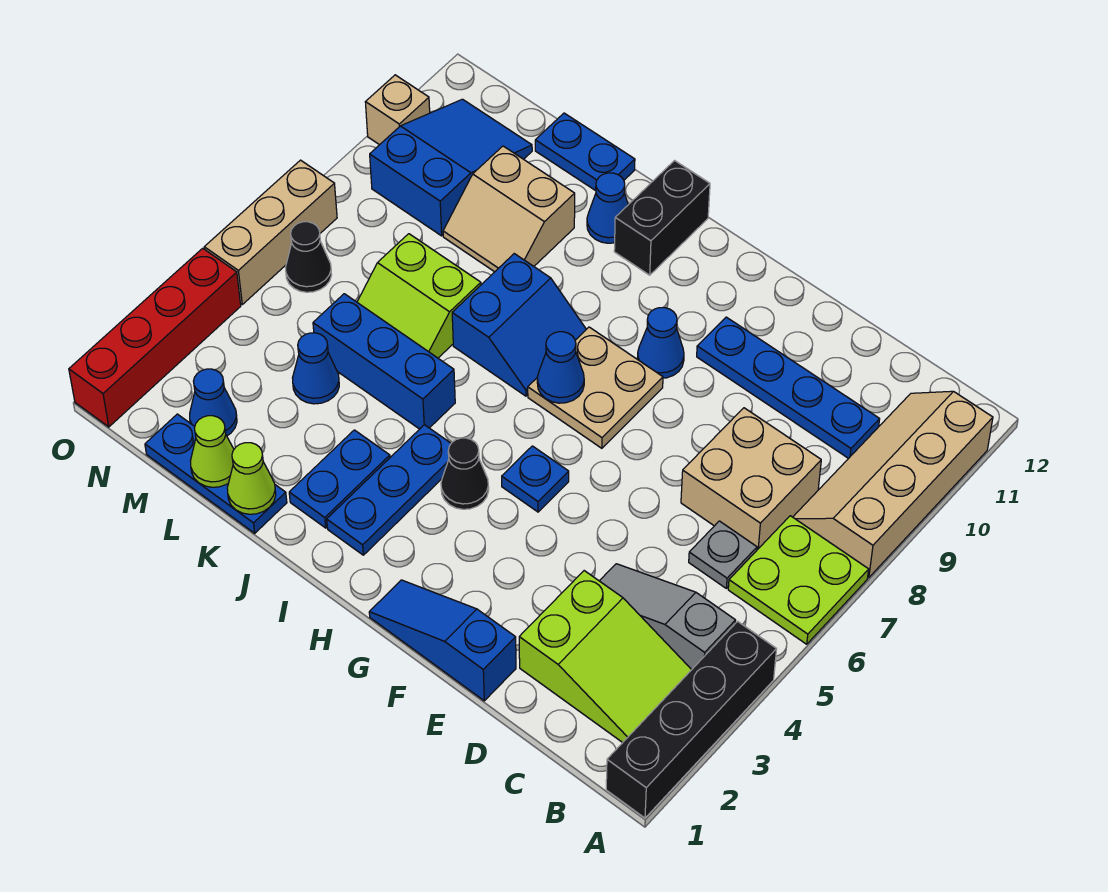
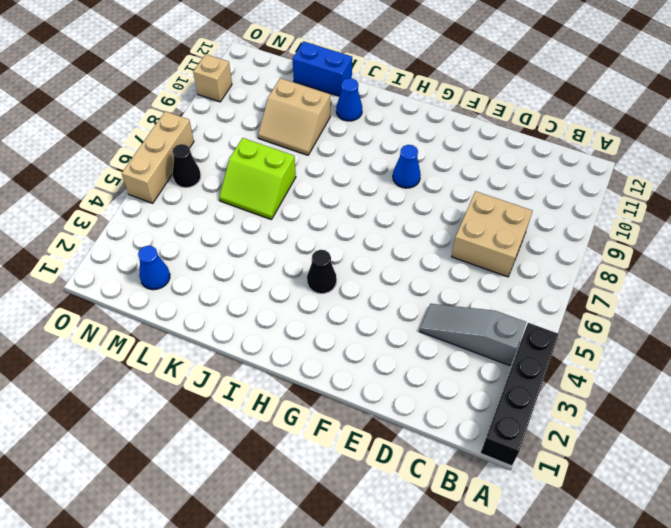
blue brick K12:L12 level 1 -> blue plate K12:L12 level 1
none -> lime plate A6:B7 level 1
none -> tan slope A8:B11 level 1 top A
none -> lime slope B2:D3 level 1 top D
none -> grey plate C6 level 1

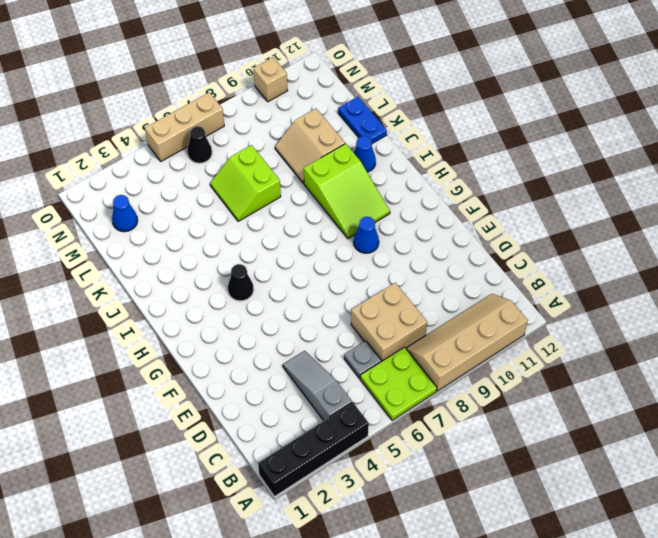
lime slope H9:J10 level 1 top J -> lime slope B2:D3 level 1 top D
none -> blue plate C10:F10 level 1
none -> blue slope E1:G1 level 1 top E
none -> blue plate G5 level 1
none -> tan plate G7:H8 level 1

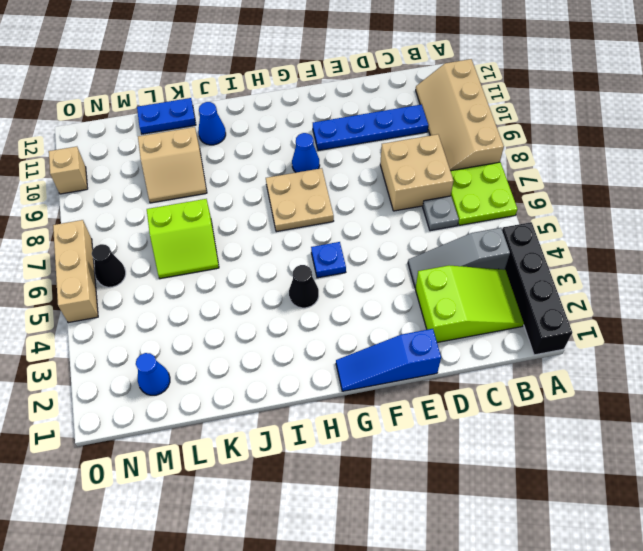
none -> blue plate I2:I4 level 1
none -> blue slope I7:J8 level 1 top J
none -> black brick I11:I12 level 1
none -> blue plate J2:J3 level 1

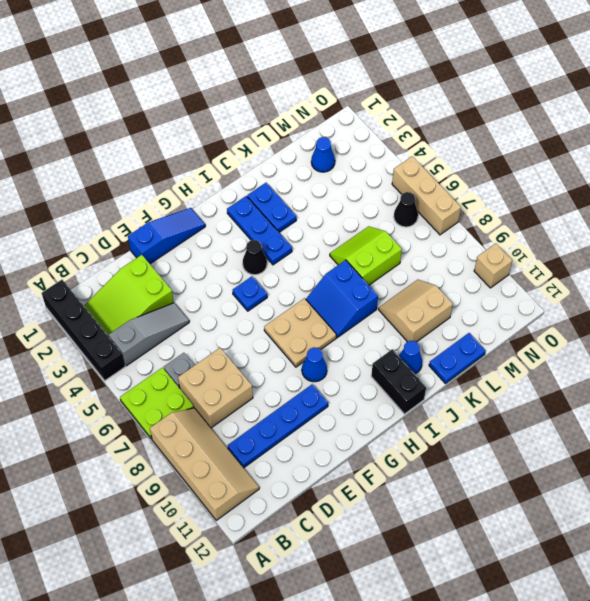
none -> blue brick J5:L5 level 1
none -> blue plate K1:M1 level 1
none -> blue cone L4 level 1
none -> blue slope M9:N11 level 1 top 9

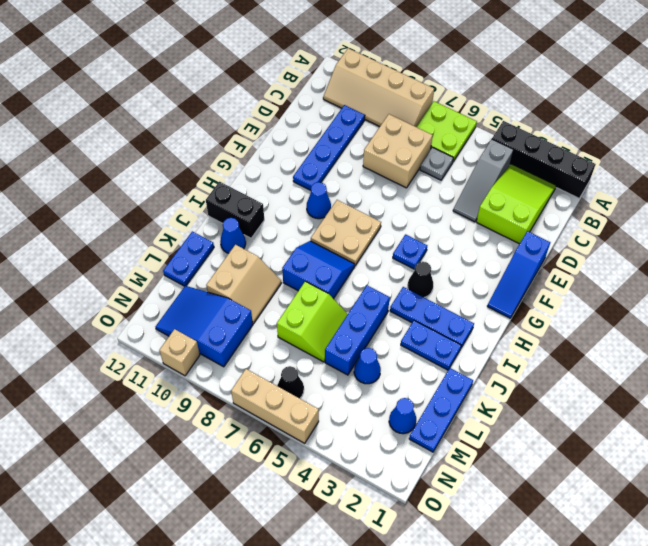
none -> red brick O1:O4 level 1
none -> blue cone H7 level 2
none -> lime cone K1 level 2
none -> lime cone L1 level 2

